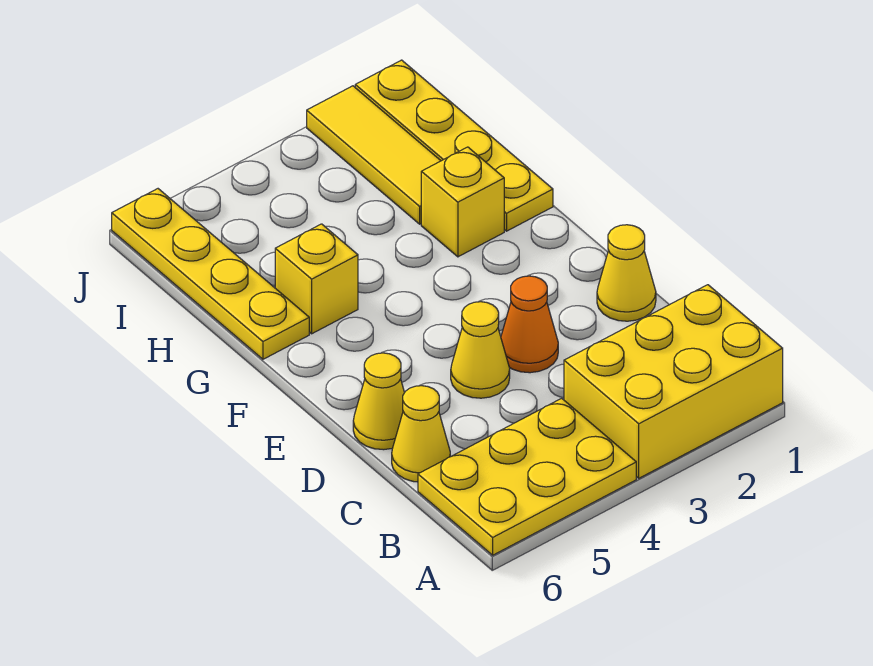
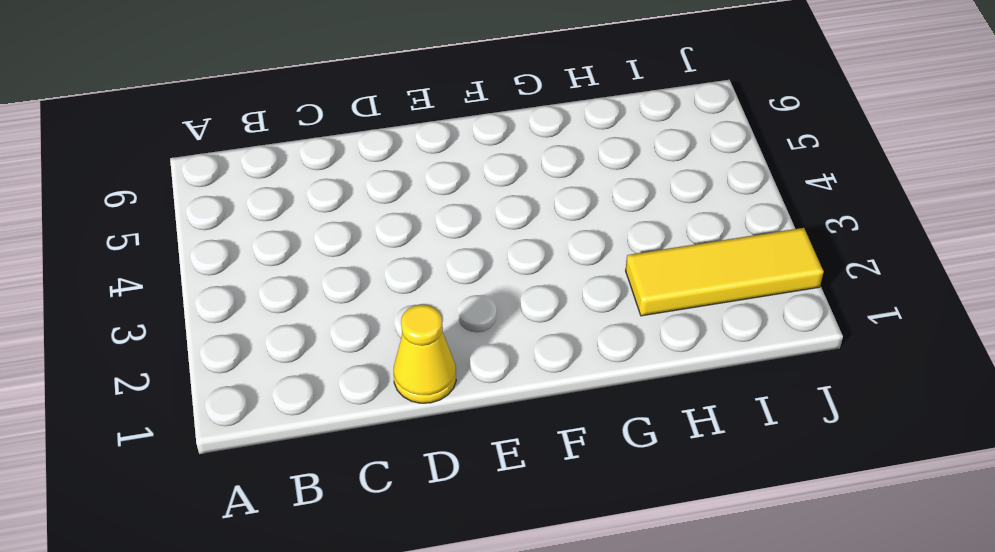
none -> yellow brick A1:B3 level 1
none -> yellow plate A4:B6 level 1
none -> yellow cone C6 level 1

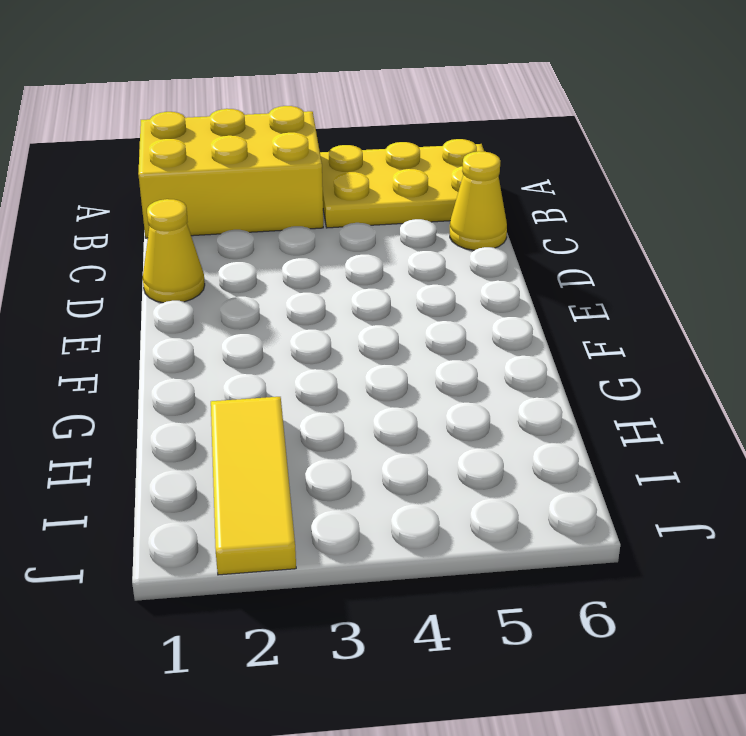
none -> orange cone D3 level 1
none -> yellow cone D4 level 1
none -> yellow cone D6 level 1

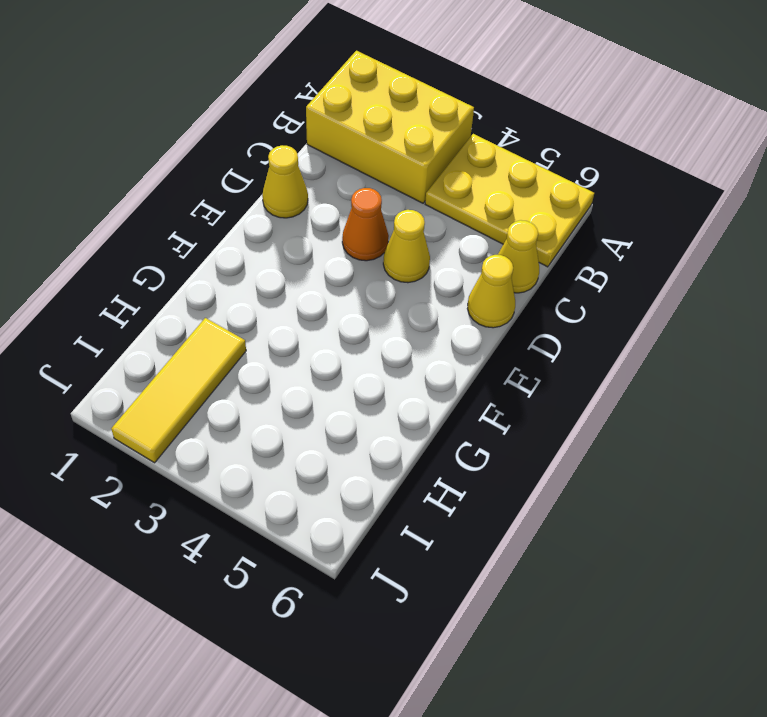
none -> yellow plate G1:J1 level 1
none -> yellow brick G2 level 1
none -> yellow brick G5 level 1

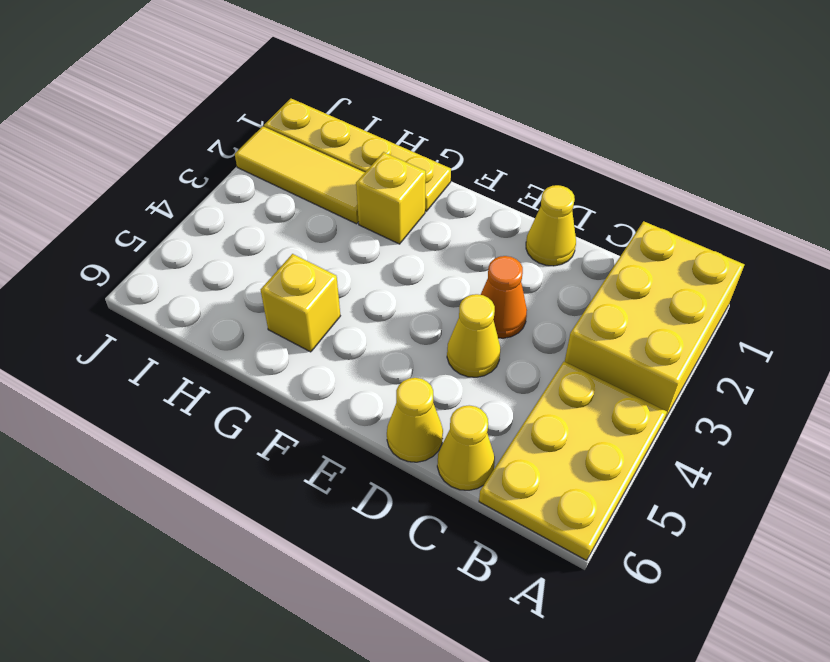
none -> yellow plate G6:J6 level 1

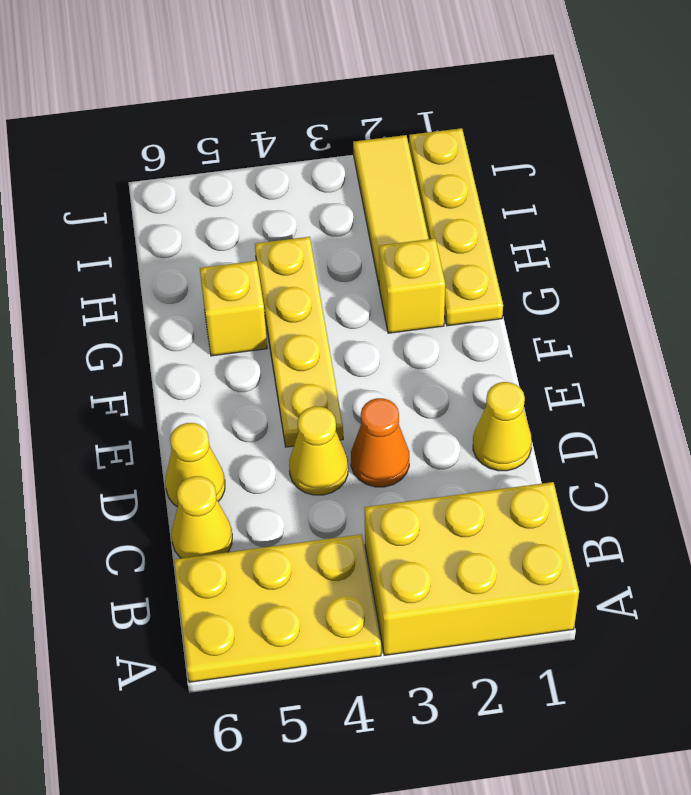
yellow plate E4:H4 level 1 -> yellow plate G6:J6 level 1

